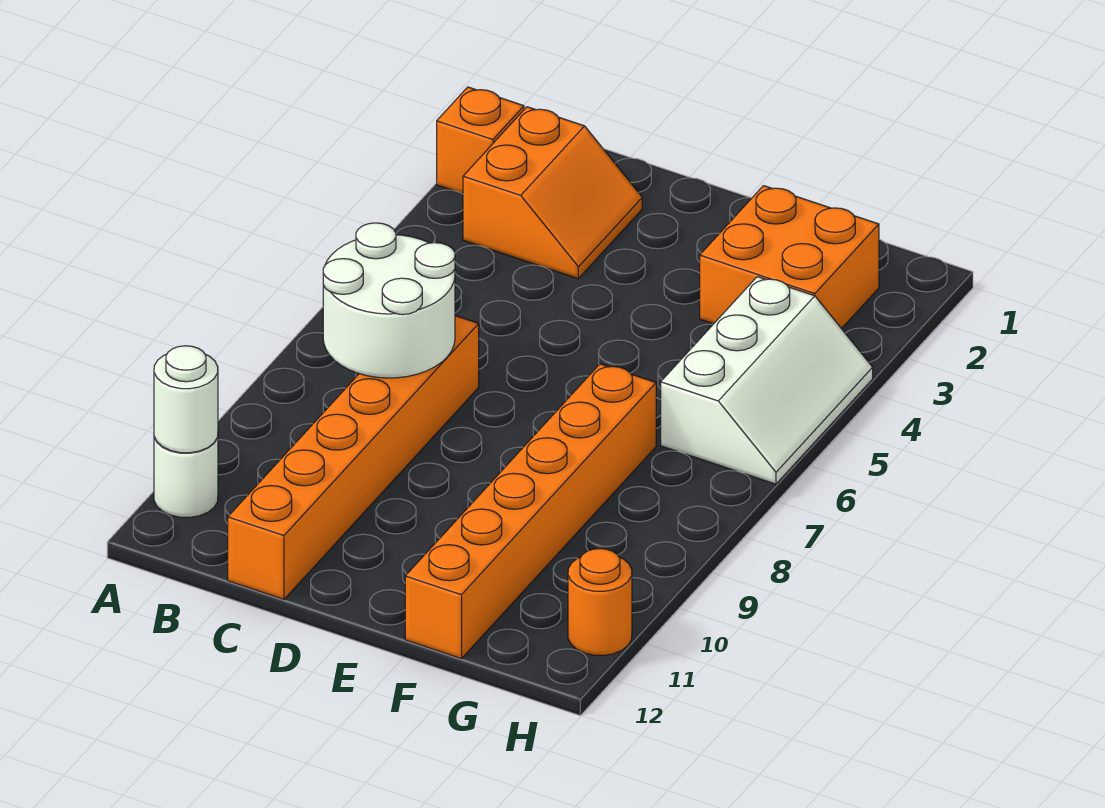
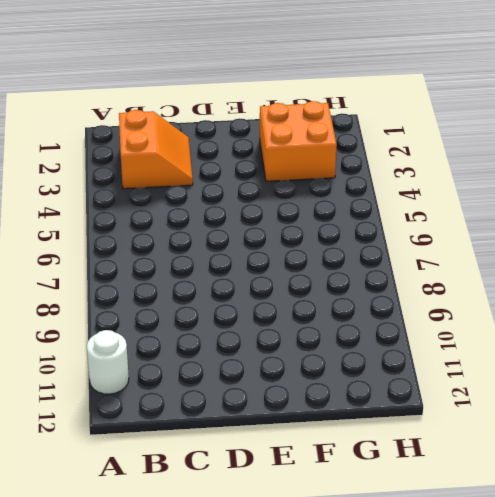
none -> orange brick A2 level 1
none -> orange brick C7:C12 level 1

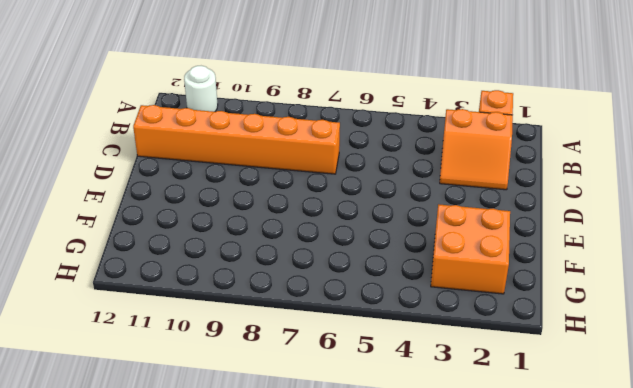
none -> orange brick F7:F12 level 1
none -> white slope G4:H6 level 1 top G

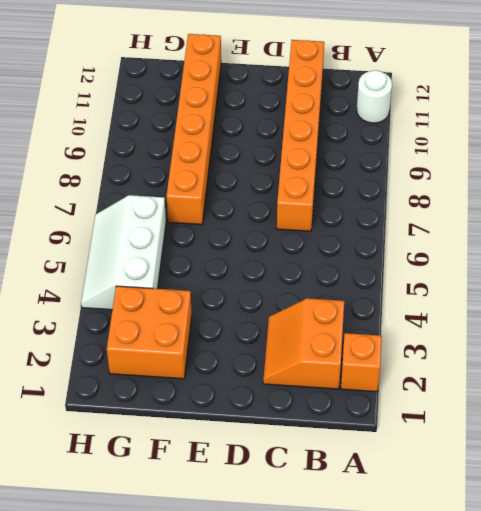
none -> orange round brick H11 level 1
none -> white round brick A11 level 2

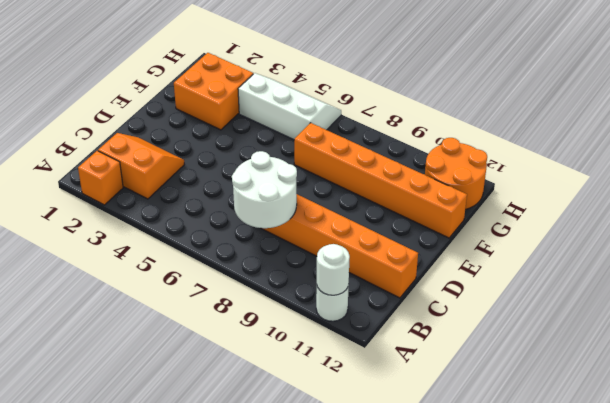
orange round brick G11:H12 level 1 -> orange round brick H11 level 1

